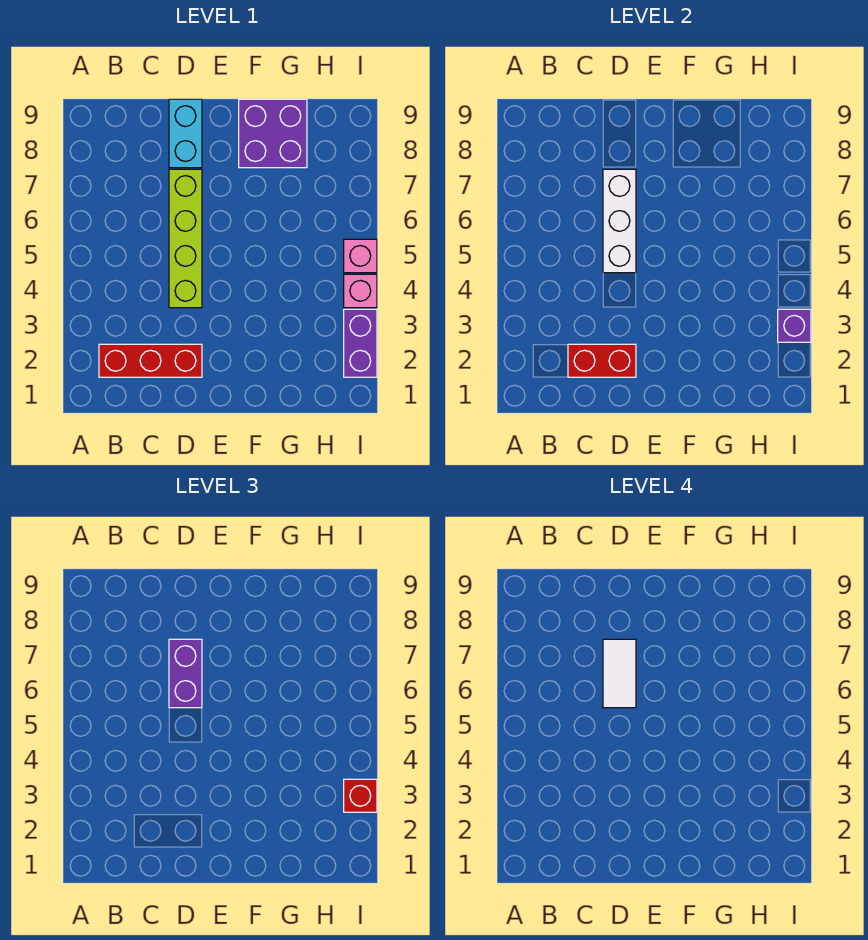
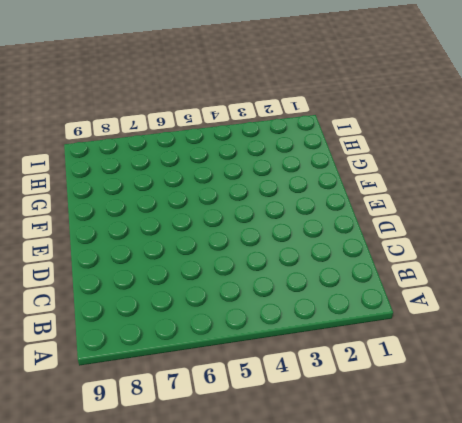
none -> red brick B2:D2 level 1
none -> lime brick D4:D7 level 1
none -> cyan brick D8:D9 level 1

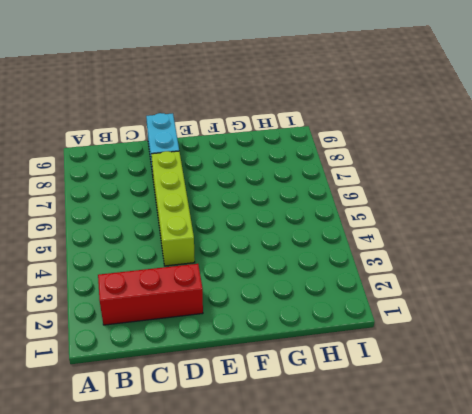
none -> purple brick F8:G9 level 1
none -> purple brick I2:I3 level 1
none -> pink brick I4 level 1

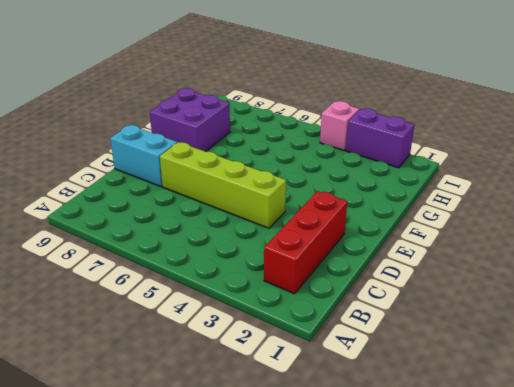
none -> pink brick I5 level 1
none -> red brick C2:D2 level 2
none -> white brick D5:D7 level 2

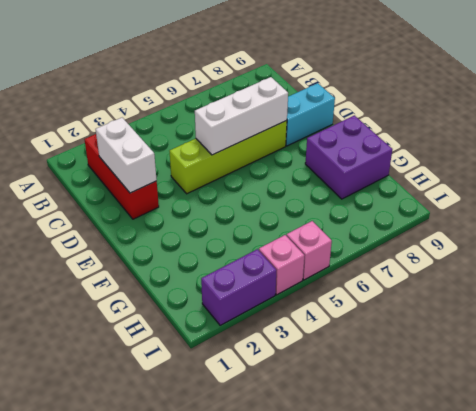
white brick C2:D2 level 2 -> red brick C2:D2 level 2
none -> purple brick I3 level 2
none -> purple brick D6:D7 level 3
none -> red brick I3 level 3

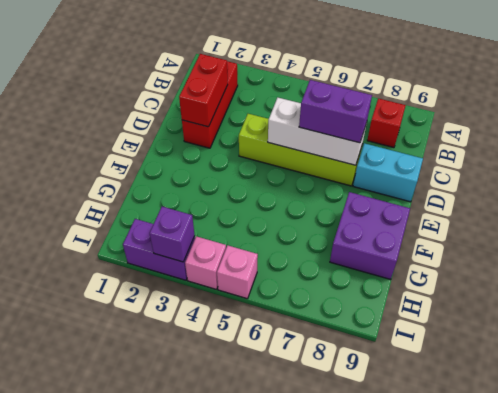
red brick B8 level 1 -> red brick I3 level 3
none -> white tile D6:D7 level 4

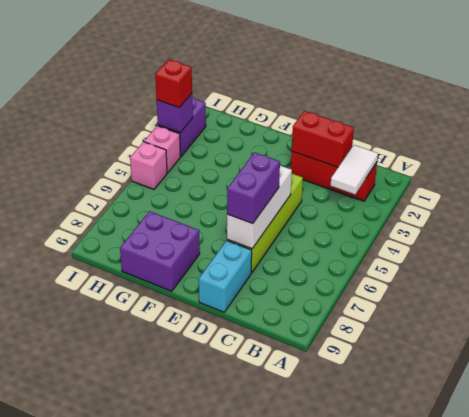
white tile B2:B3 level 2 -> white tile D6:D7 level 4

